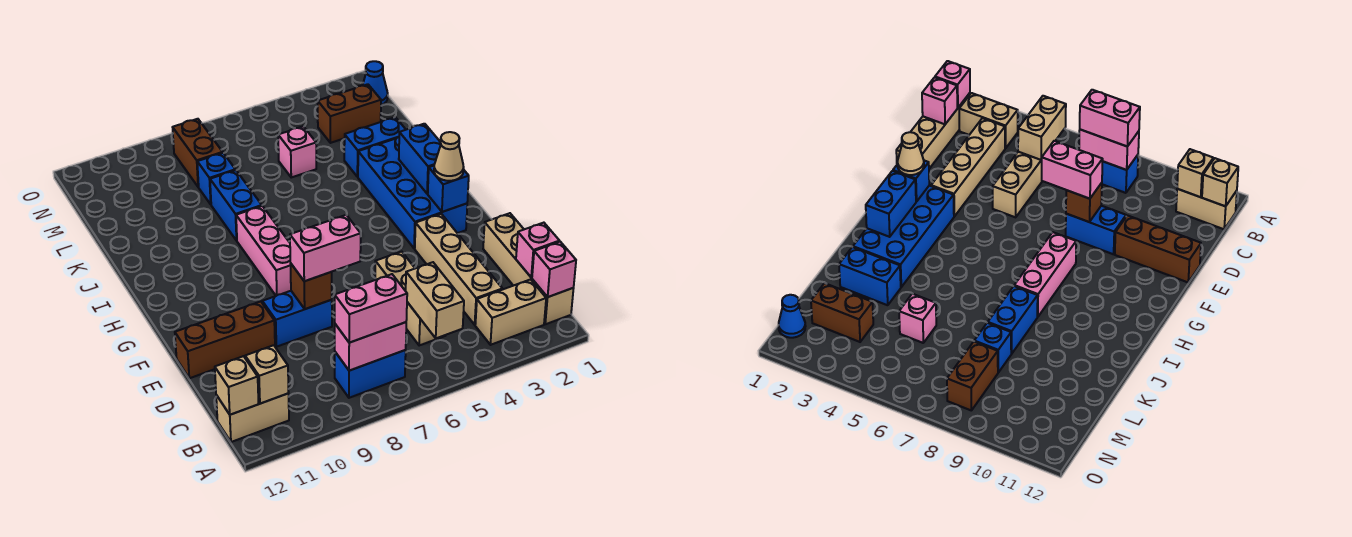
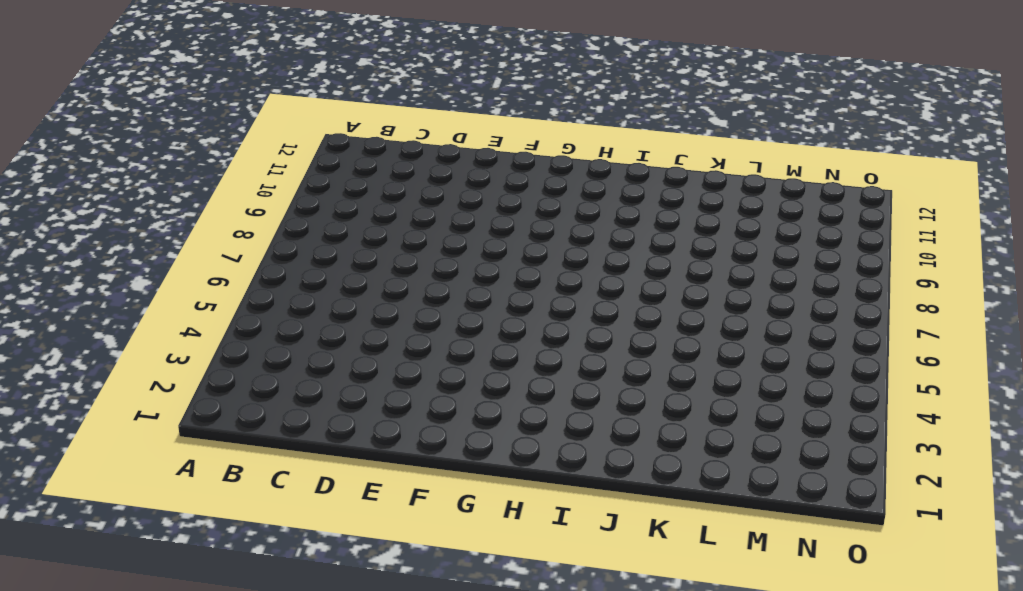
none -> tan brick B1:E1 level 1
none -> tan brick B2:B3 level 1
none -> blue brick B7:B8 level 1

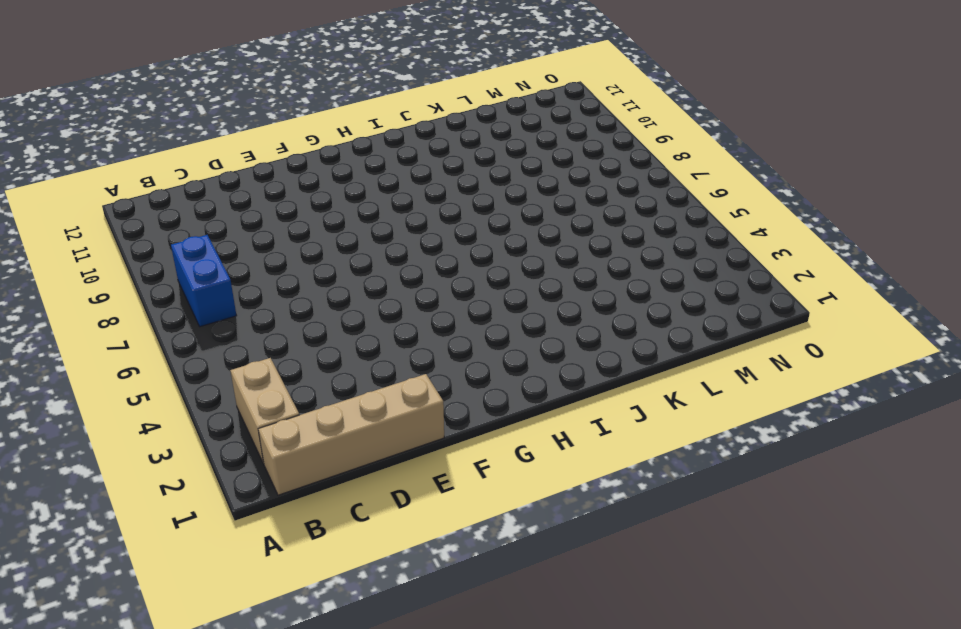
none -> tan brick B11:B12 level 1
none -> tan brick C3:F3 level 1
none -> tan brick C5:E5 level 1

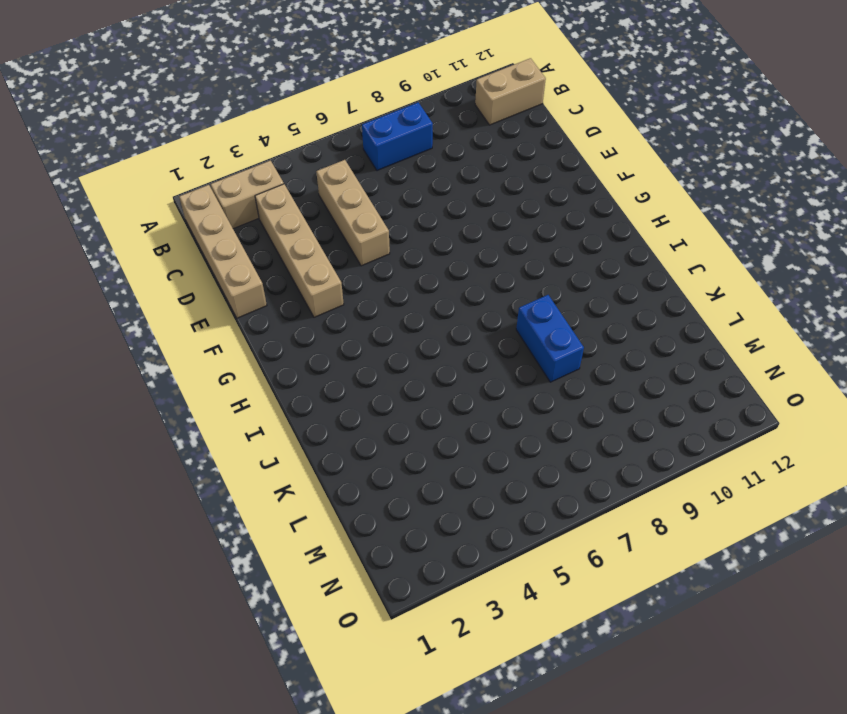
none -> blue brick E8:E9 level 1
none -> brown brick E10:E12 level 1
none -> blue brick G2:J3 level 1

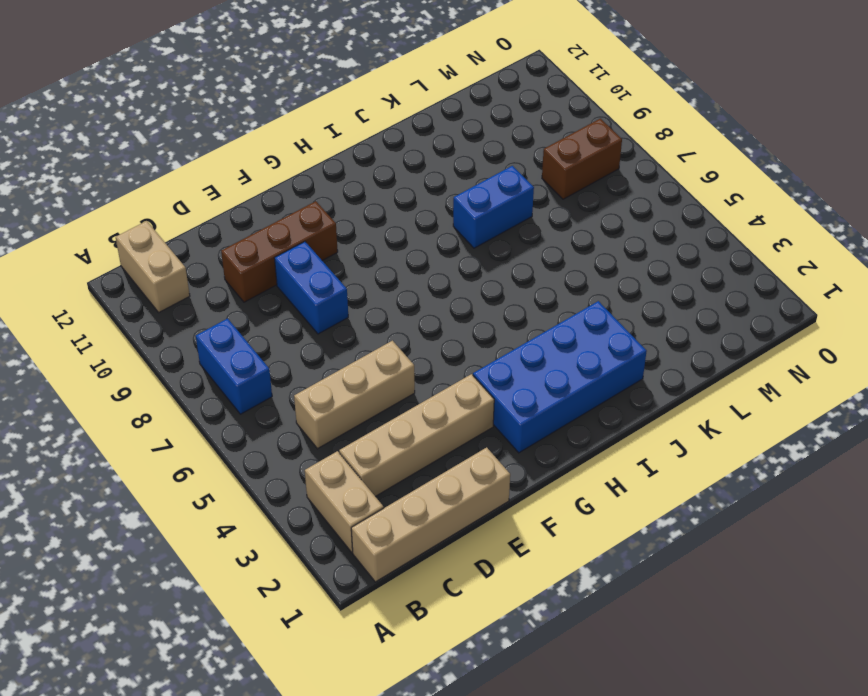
brown brick D10:F10 level 1 -> brown brick E10:E12 level 1
none -> pink brick G8:I8 level 1
none -> blue brick K2:K3 level 1
none -> pink brick L5 level 1

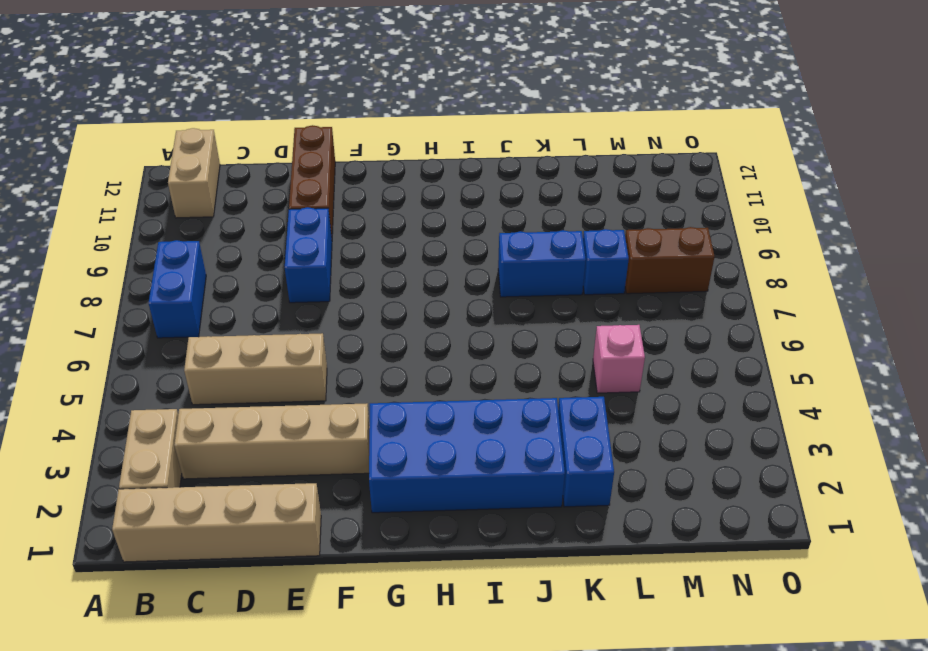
none -> pink brick G8:I8 level 1
none -> brown brick M2:M3 level 1
none -> blue cone N1 level 1

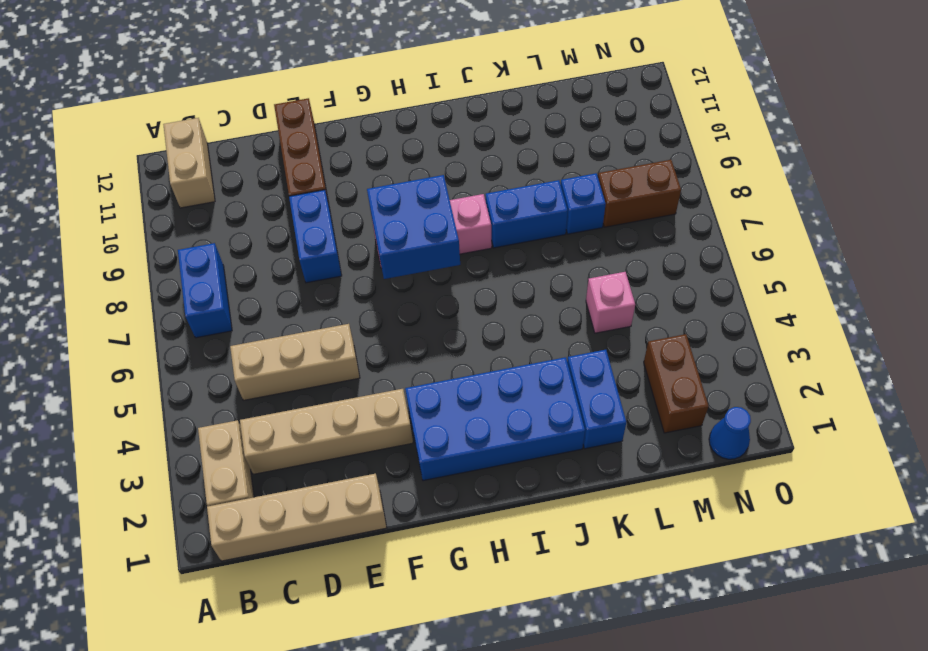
blue brick G7:H8 level 2 -> none
none -> pink brick B1 level 2
none -> tan brick B5:C5 level 2
none -> pink brick B7:B8 level 2

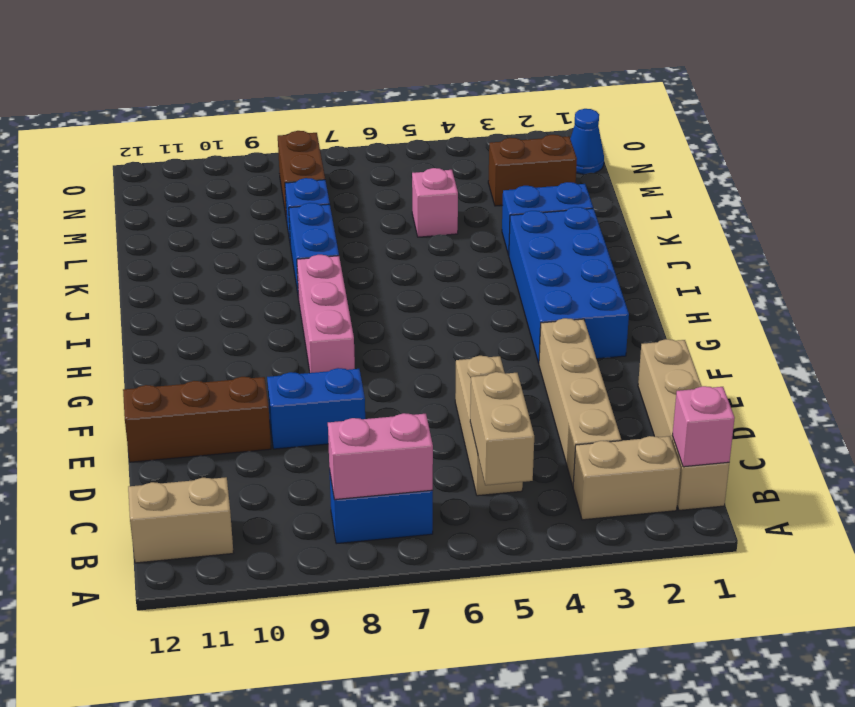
none -> tan brick B11 level 2
none -> tan brick B12 level 2
none -> pink brick C1 level 2

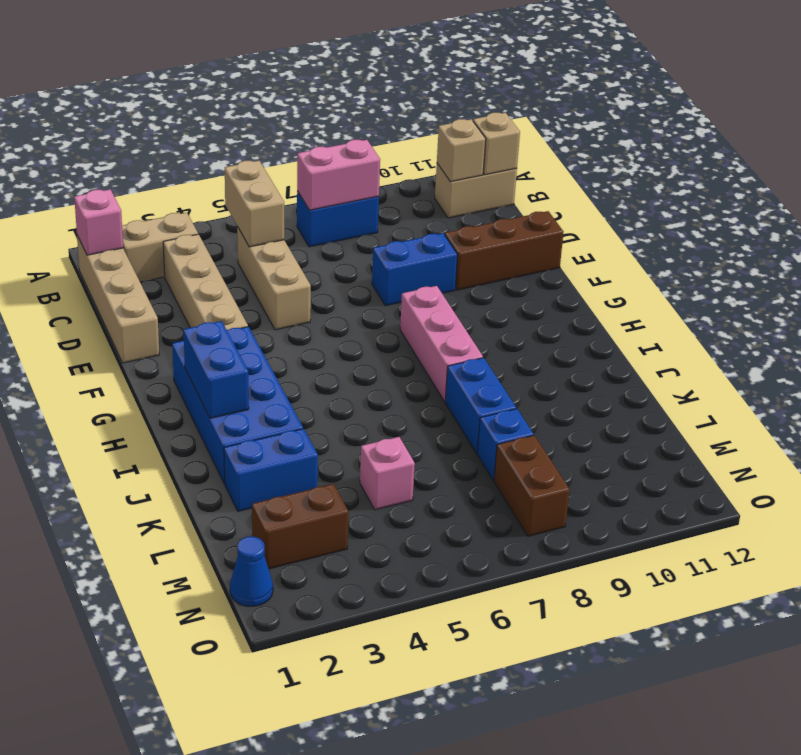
none -> pink brick C1 level 2
none -> brown brick E8 level 2
none -> blue brick G2 level 2

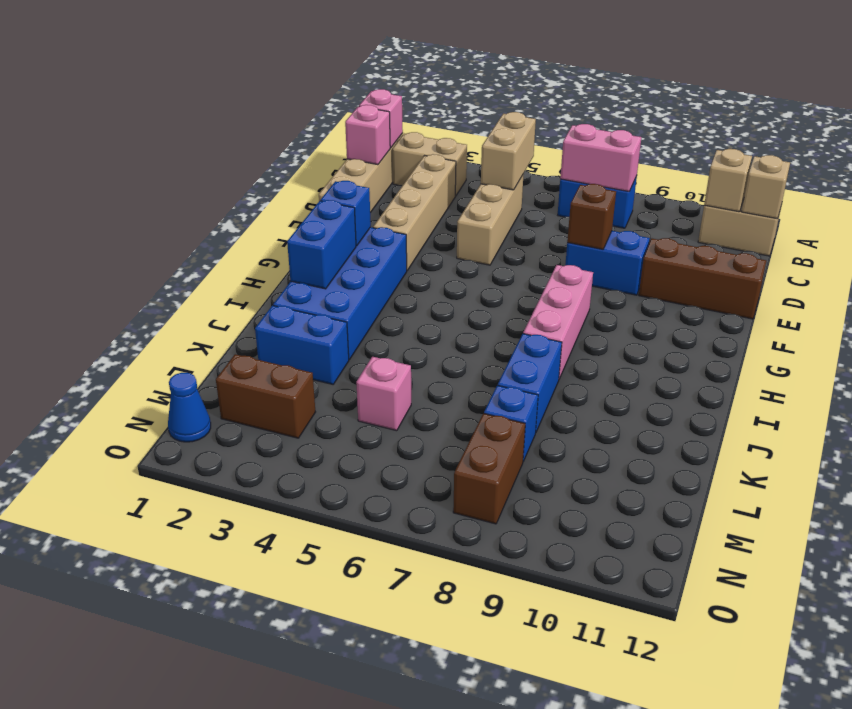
none -> pink brick B7:B8 level 3
none -> pink brick E7:E8 level 3
none -> tan cone G2 level 3

